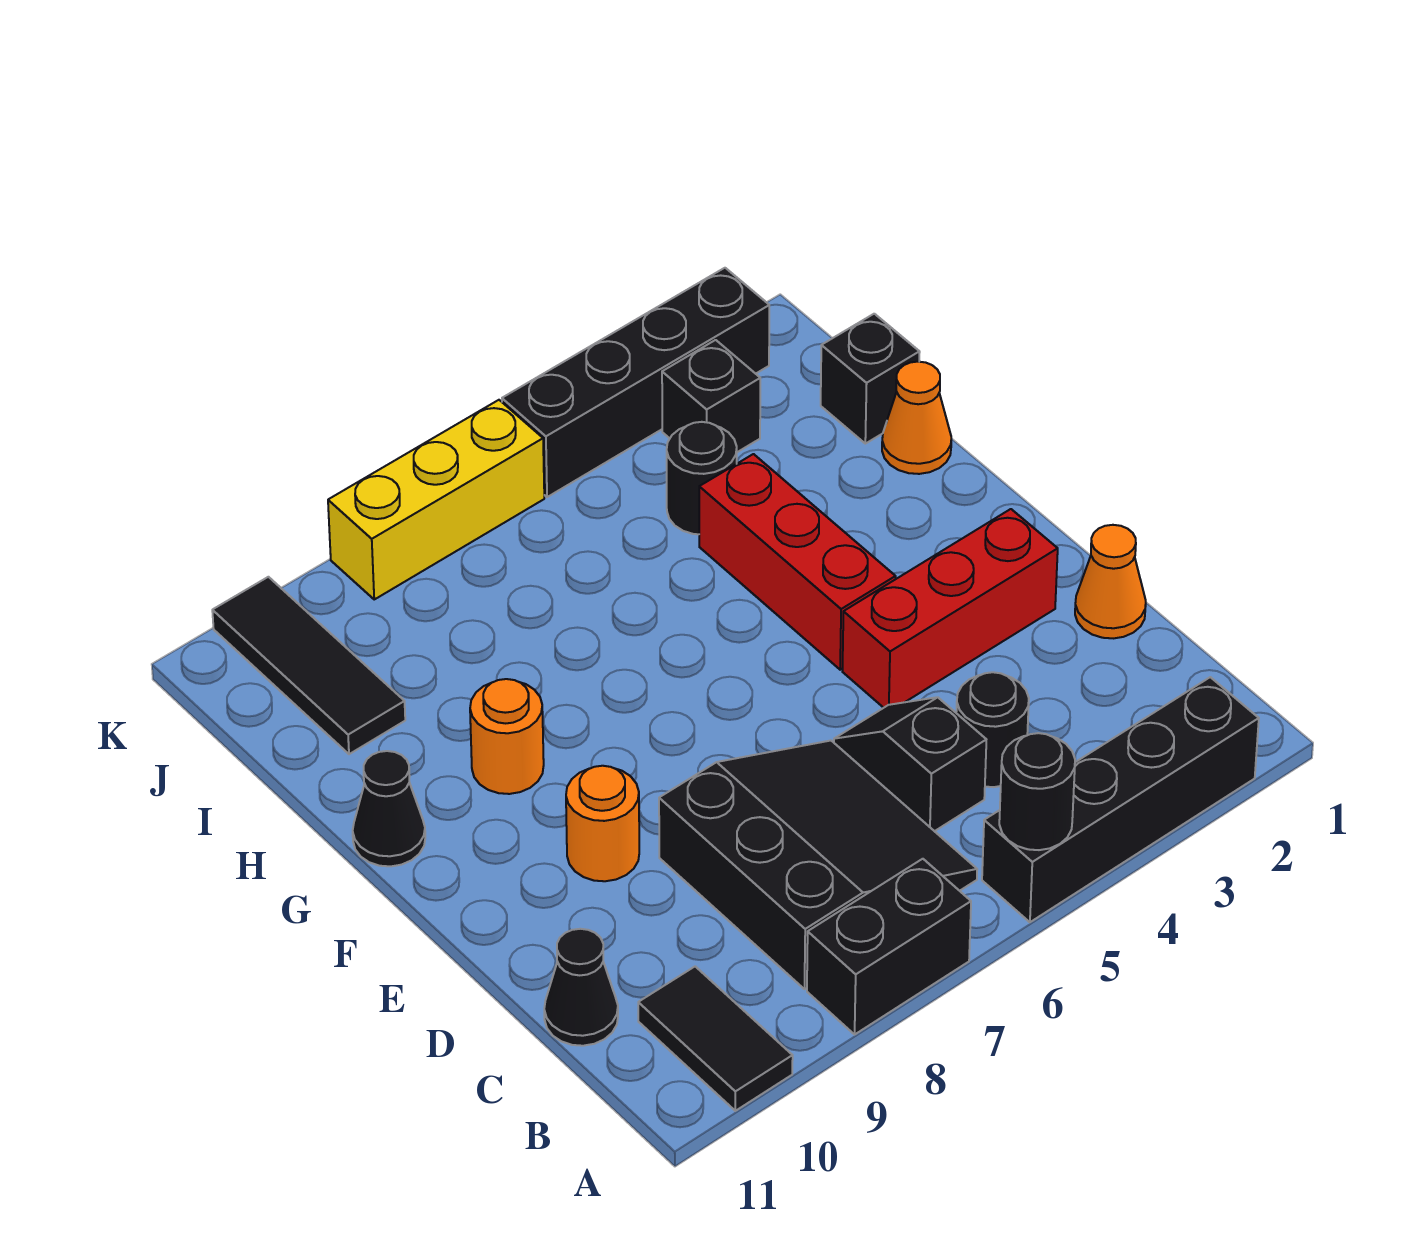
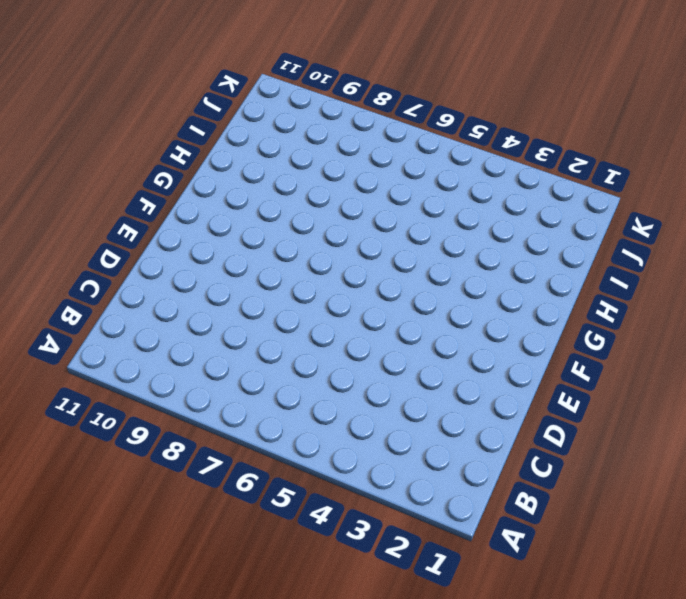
none -> black brick A2:A5 level 1
none -> black brick A7:A8 level 1
none -> black tile A10:B10 level 1

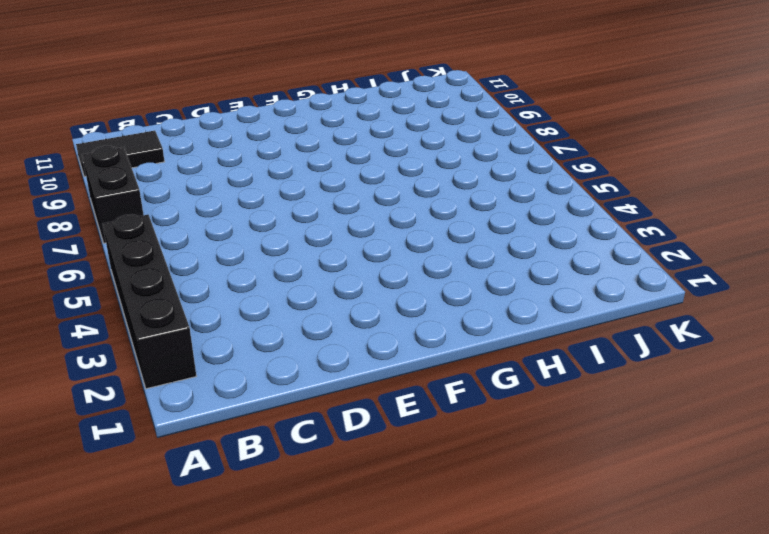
none -> black slope B6:D8 level 1 top 8
none -> black round brick C4 level 1
none -> black slope C5:D5 level 1 top C

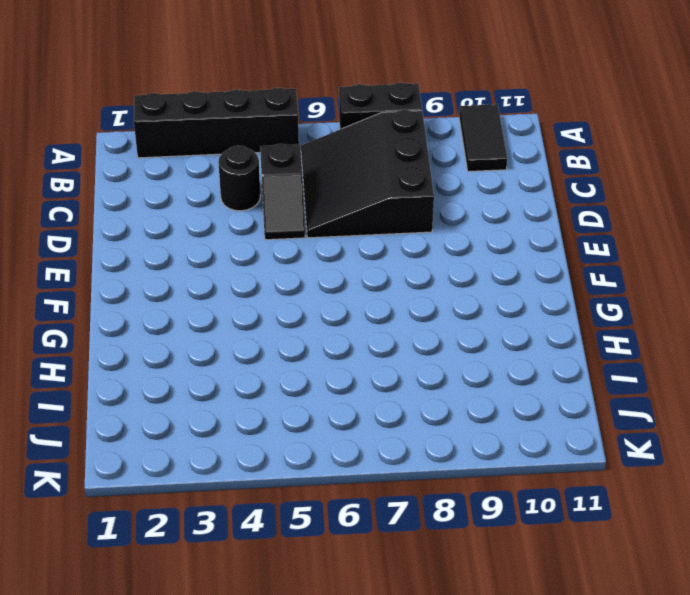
none -> black cone C11 level 1
none -> orange cone D1 level 1
none -> red brick E2:E4 level 1

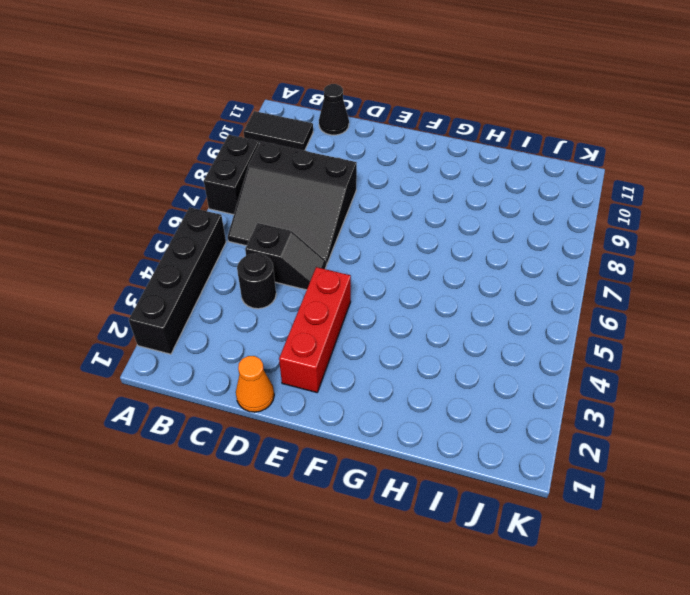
none -> orange round brick E9 level 1
none -> red brick F4:H4 level 1
none -> orange round brick G9 level 1

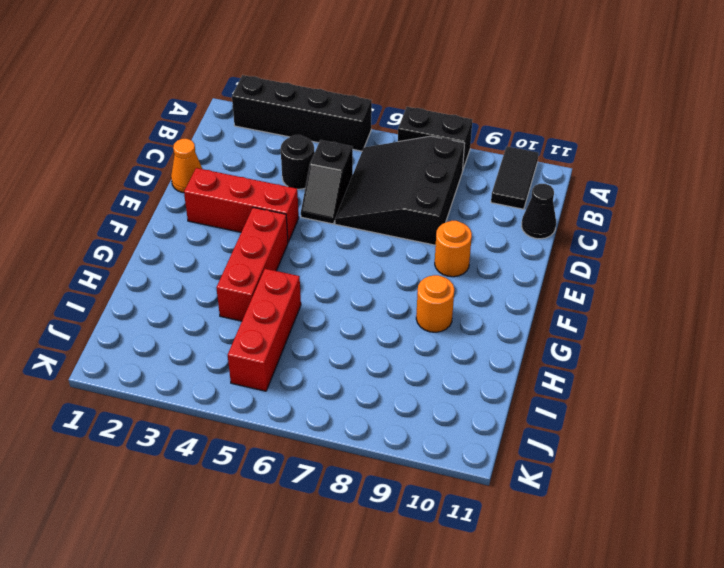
red brick H5:J5 level 1 -> none
none -> black cone G11 level 1
none -> orange cone H1 level 1
none -> black brick I1 level 1

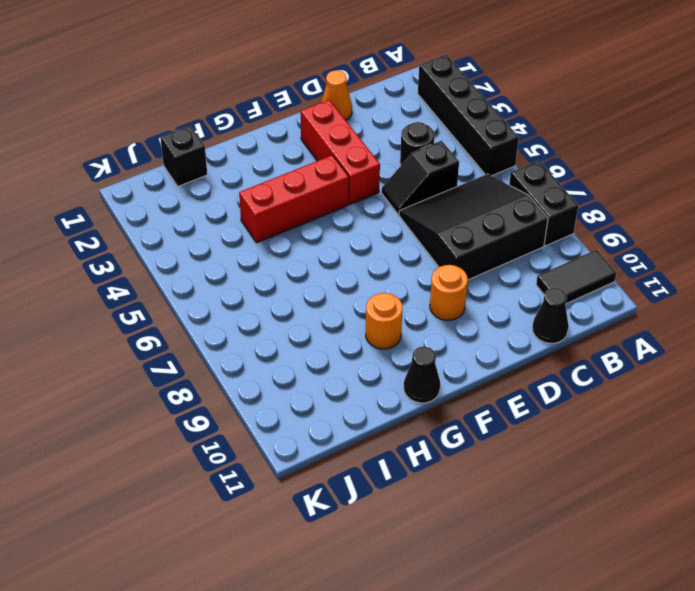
none -> orange cone H1 level 1
none -> black round brick I4 level 1
none -> black tile I10:K10 level 1

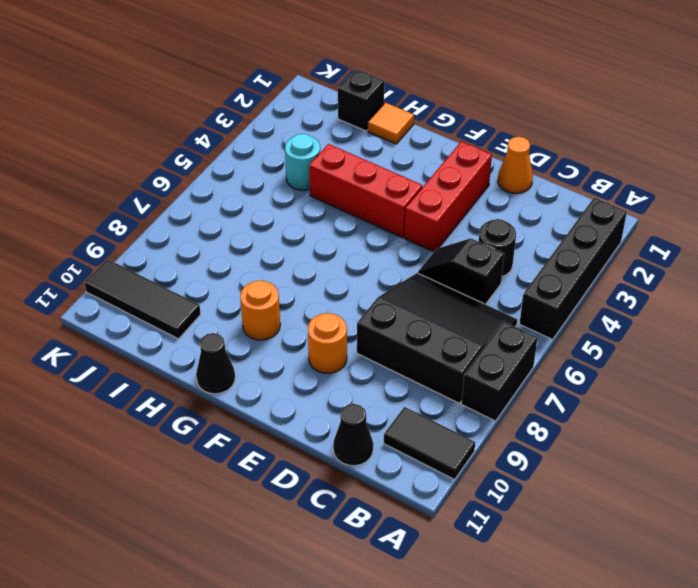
orange tile H1 level 1 -> orange cone H1 level 1
cyan round brick I4 level 1 -> black round brick I4 level 1
none -> black brick J3 level 1
none -> black brick K2:K5 level 1
none -> yellow brick K6:K8 level 1

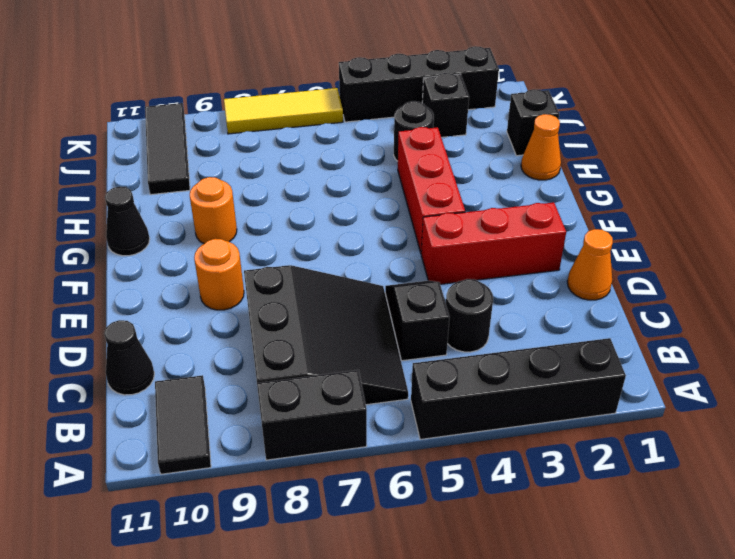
yellow tile K6:K8 level 1 -> yellow brick K6:K8 level 1
none -> black round brick A5 level 2

